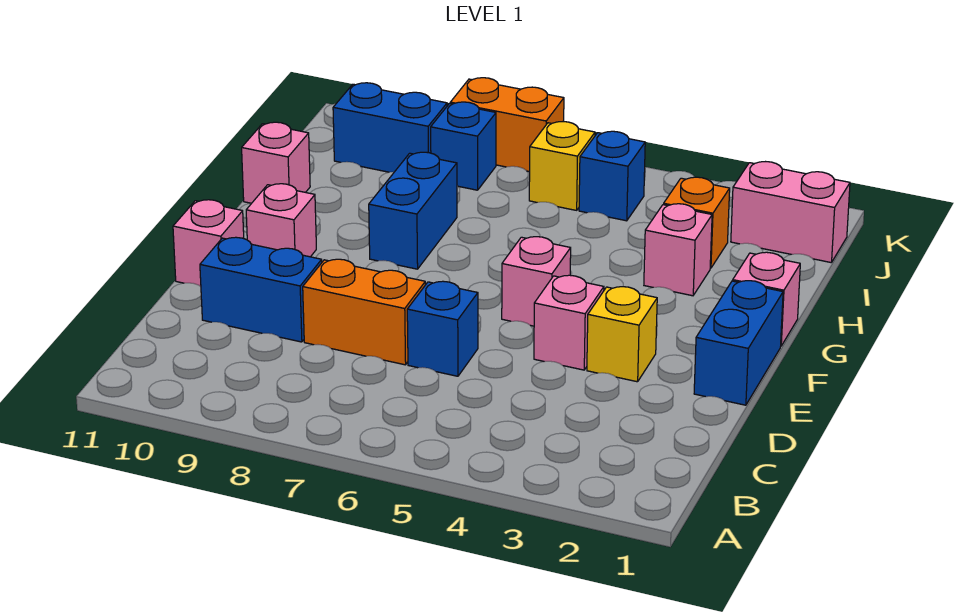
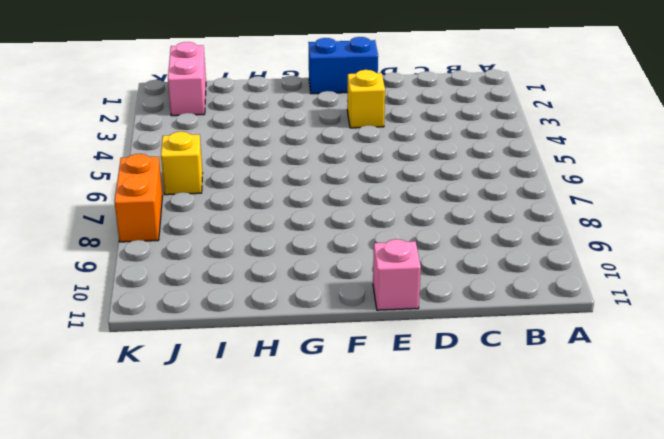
none -> blue brick D6 level 1
none -> orange brick D7:D8 level 1
none -> blue brick D9:D10 level 1

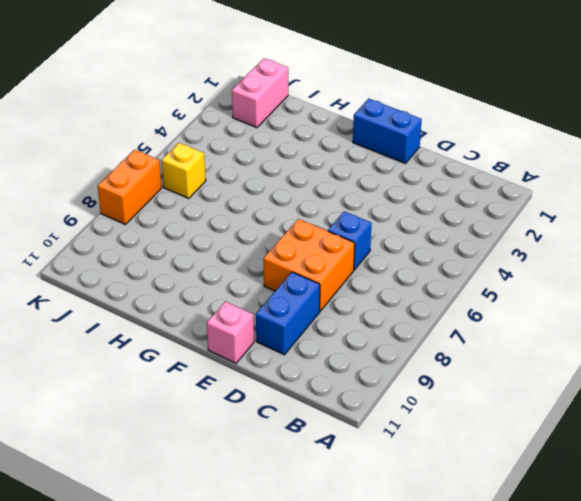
orange brick D7:E8 level 1 -> orange brick D7:D8 level 1
none -> yellow brick E3 level 1
none -> pink brick E4 level 1
none -> pink brick F5 level 1

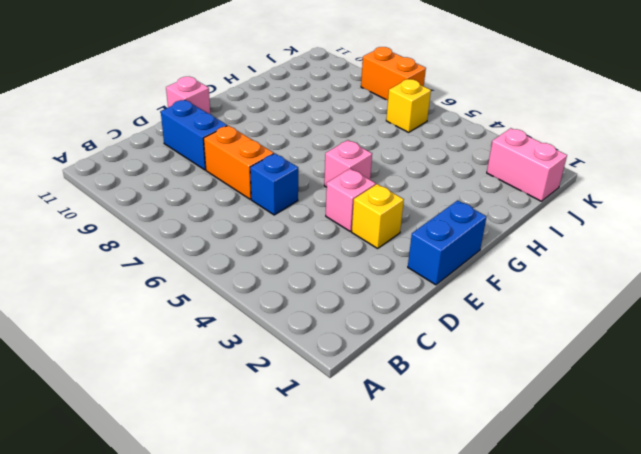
none -> pink brick F10 level 1
none -> pink brick G1 level 1
none -> blue brick G8:H8 level 1

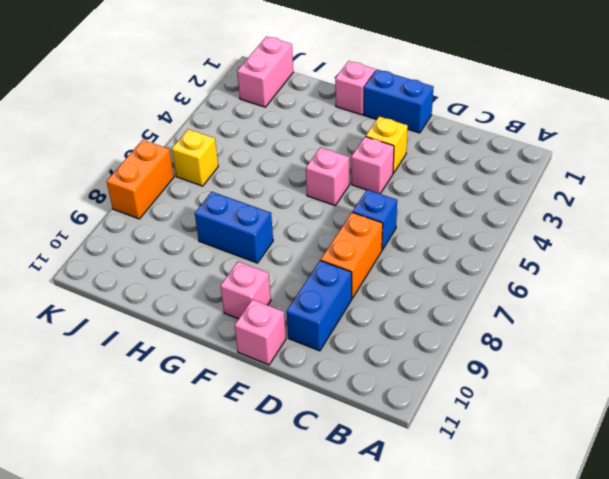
none -> pink brick H3 level 1
none -> pink brick H11 level 1
none -> orange brick I3 level 1

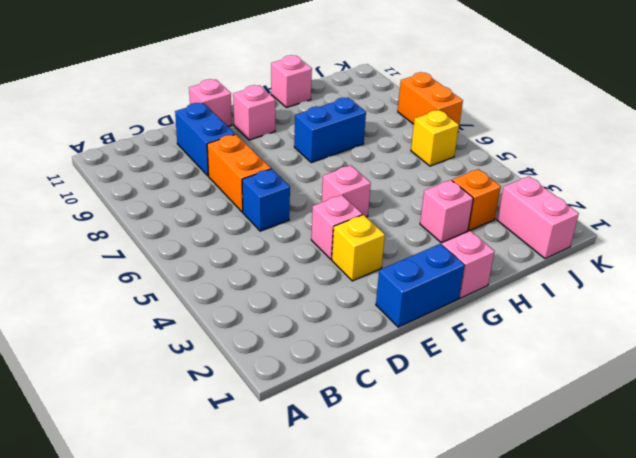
none -> blue brick J5 level 1
none -> blue brick J8 level 1
none -> blue brick J9:J10 level 1

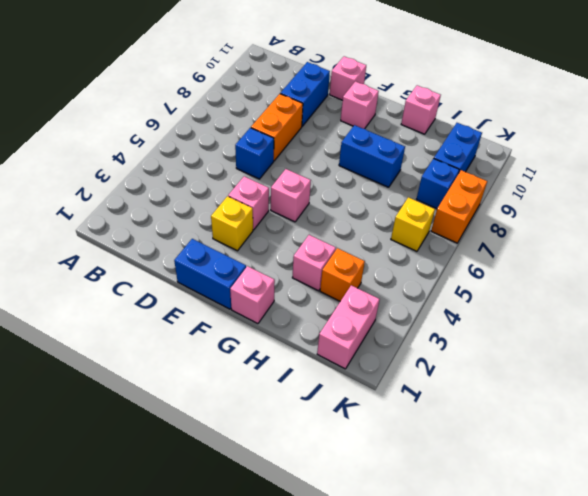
none -> blue brick J5 level 1

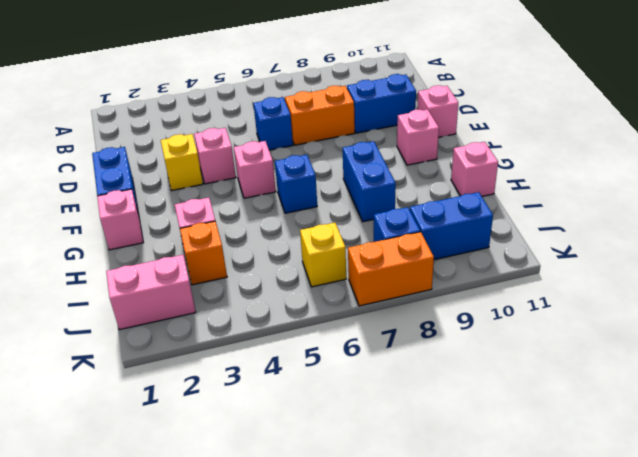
blue brick G6 level 1 -> blue brick J5 level 1

